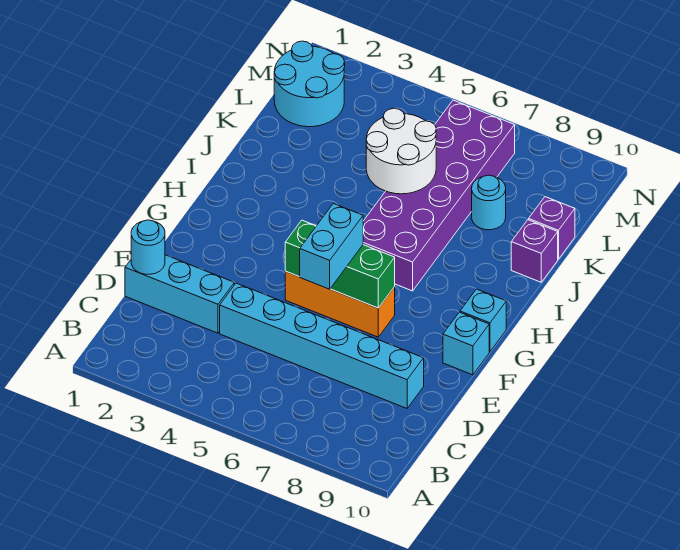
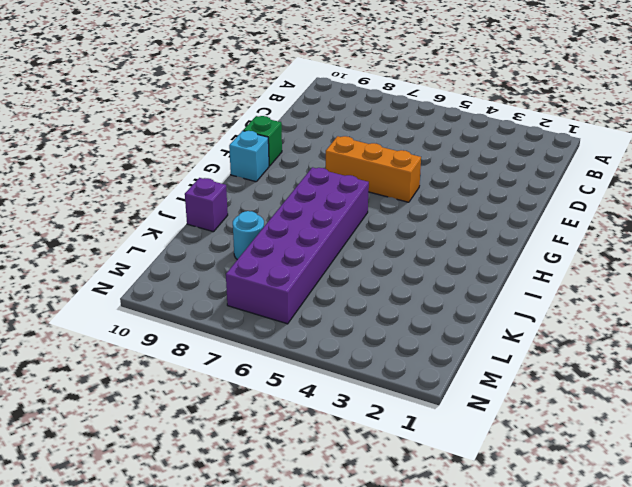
green brick F10 level 1 -> cyan brick F10 level 1
none -> cyan brick D1:D3 level 1
none -> cyan brick D4:D9 level 1
none -> purple brick K10 level 1

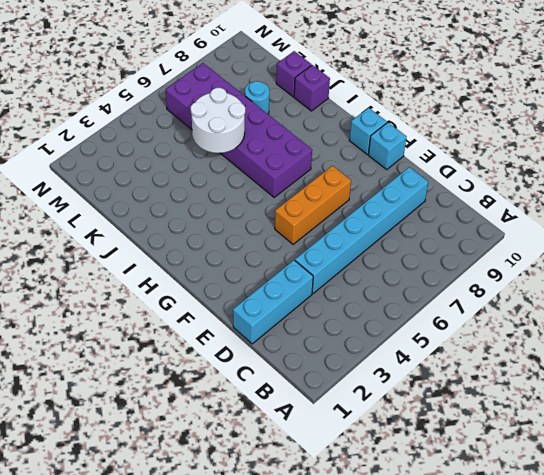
none -> cyan round brick L1:M2 level 1
none -> cyan round brick D1 level 2
none -> green brick F5:F7 level 2

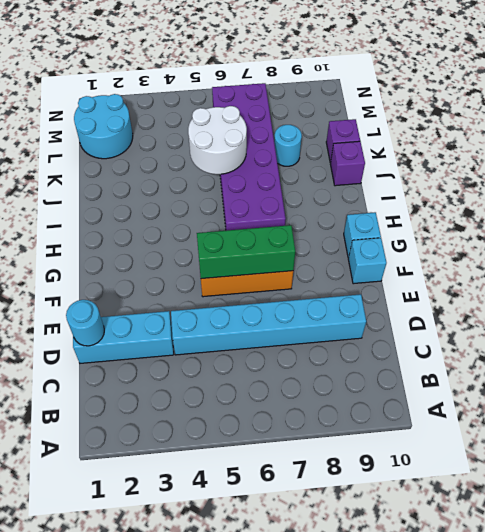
none -> cyan brick E6:F6 level 3

